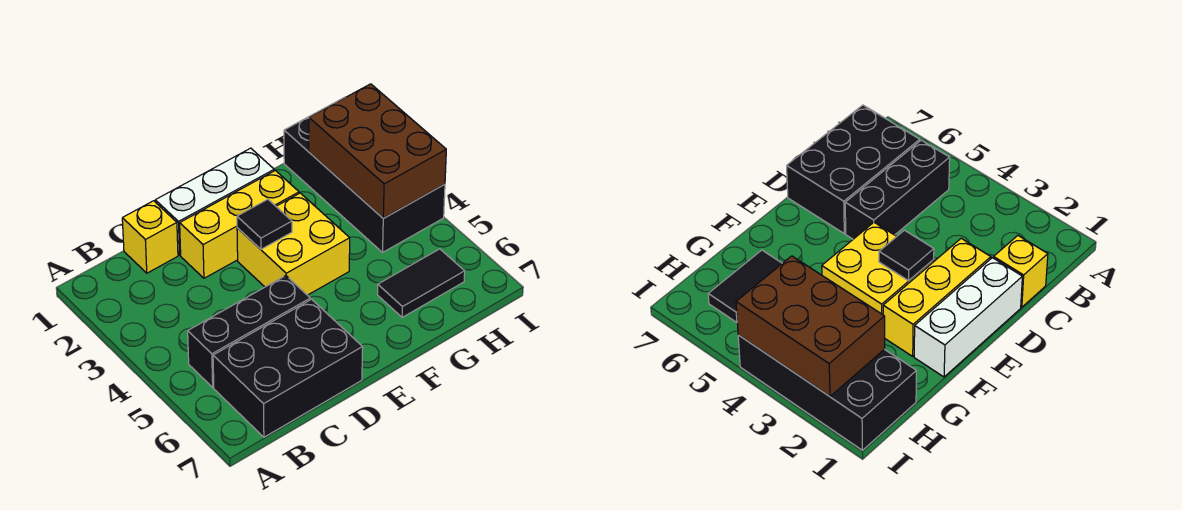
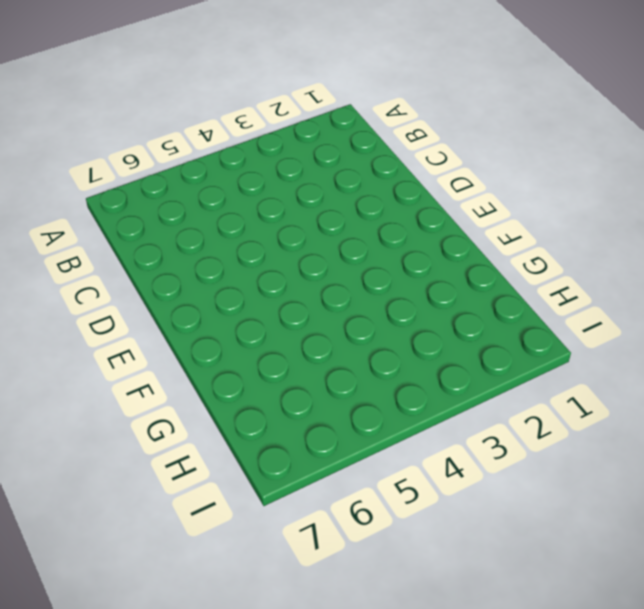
none -> black brick B5:D5 level 1
none -> black brick B6:D7 level 1

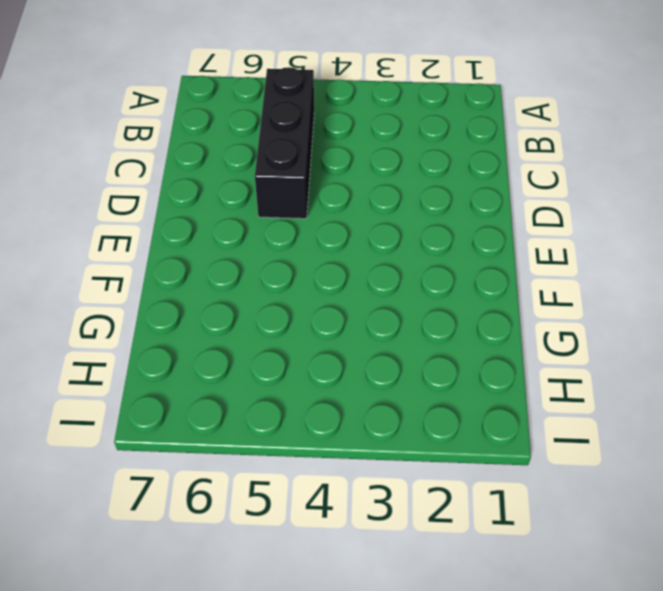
none -> black brick B6:D7 level 1
none -> yellow brick C1 level 1

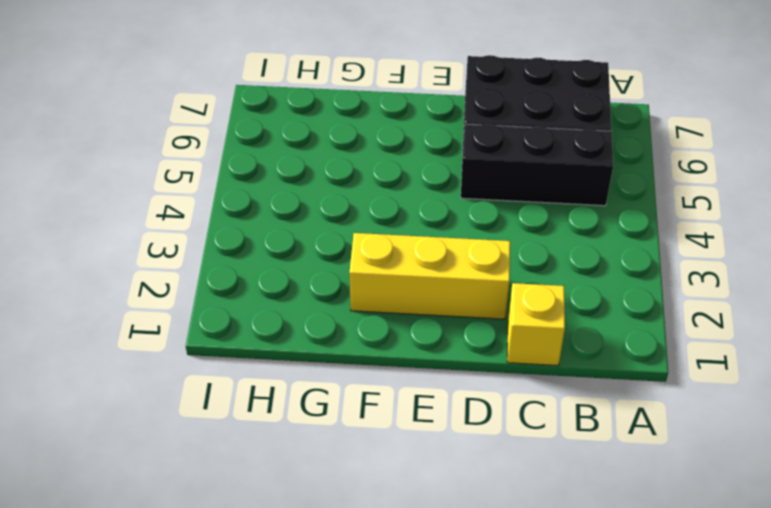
none -> white brick D1:F1 level 1
none -> yellow brick E3:F4 level 1

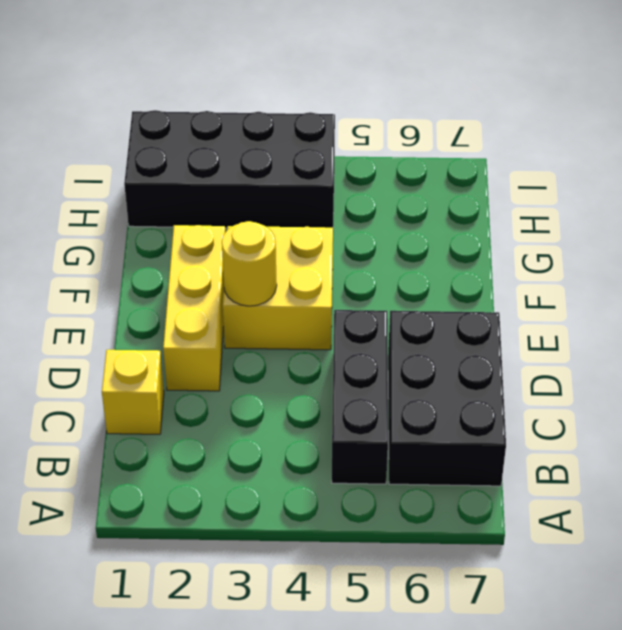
yellow round brick E3 level 2 -> black tile E3 level 2
none -> white brick D1:F1 level 1
none -> black tile G6:H6 level 1

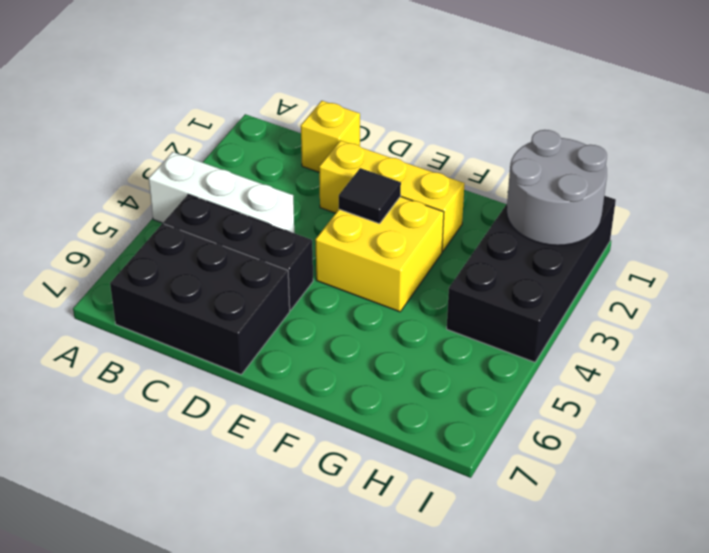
white brick A4:C4 level 1 -> white brick D1:F1 level 1
grey round brick H1:I2 level 2 -> brown brick H2:I4 level 2
none -> black tile G6:H6 level 1

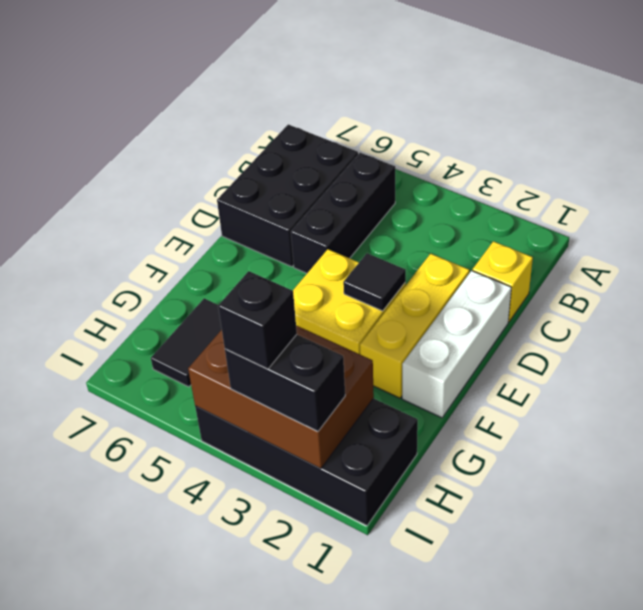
black brick I2:I3 level 3 -> none
black brick I3 level 4 -> none

